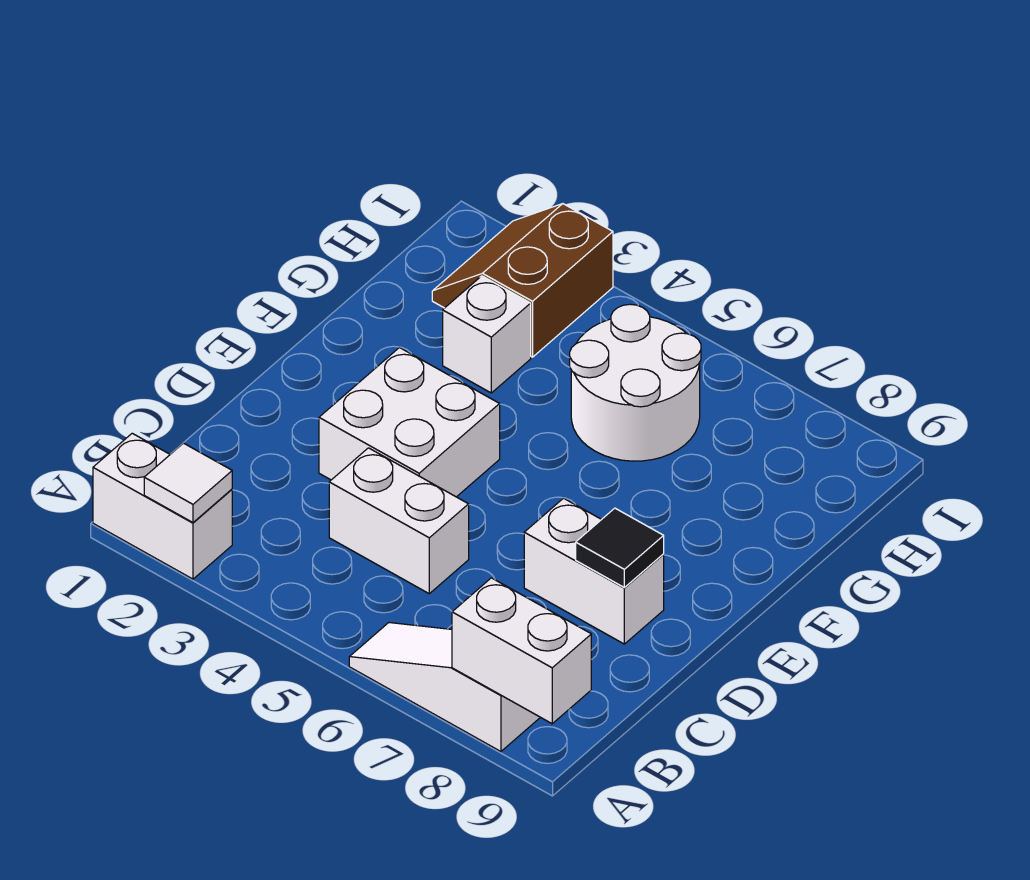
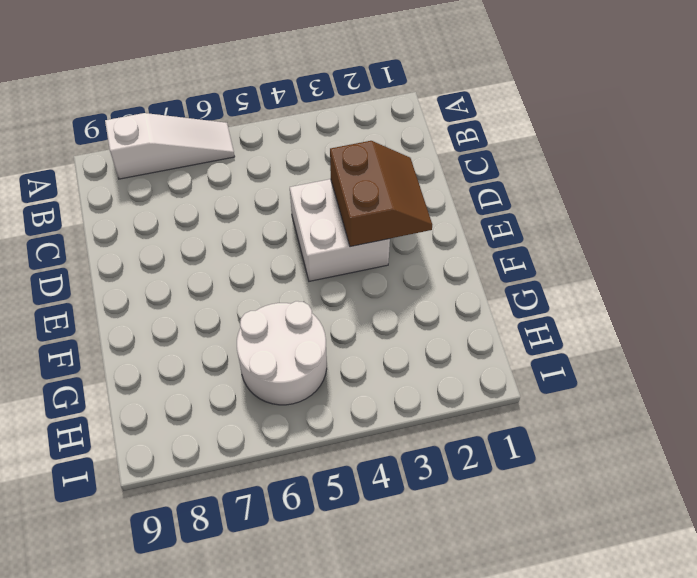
brown slope D2:E3 level 2 top 3 -> brown slope H2:I3 level 1 top 3
none -> white brick A1:A2 level 1
none -> white brick C4:C5 level 1

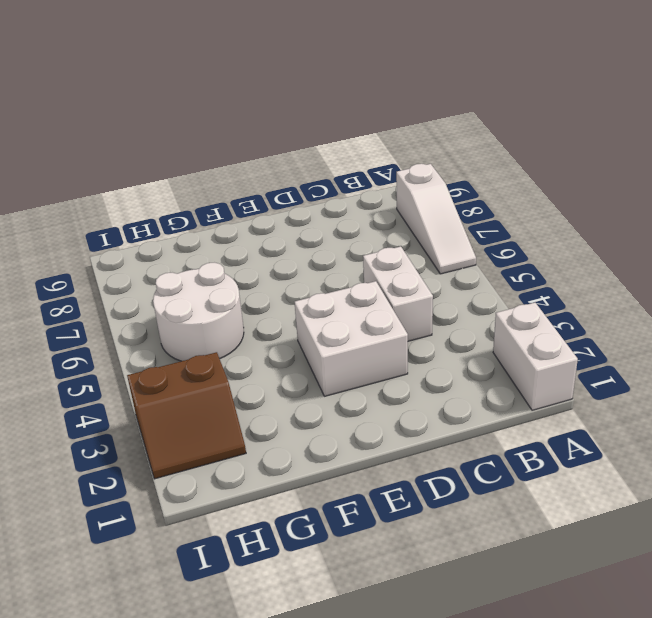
none -> white brick D7:D8 level 1
none -> white brick G3 level 1

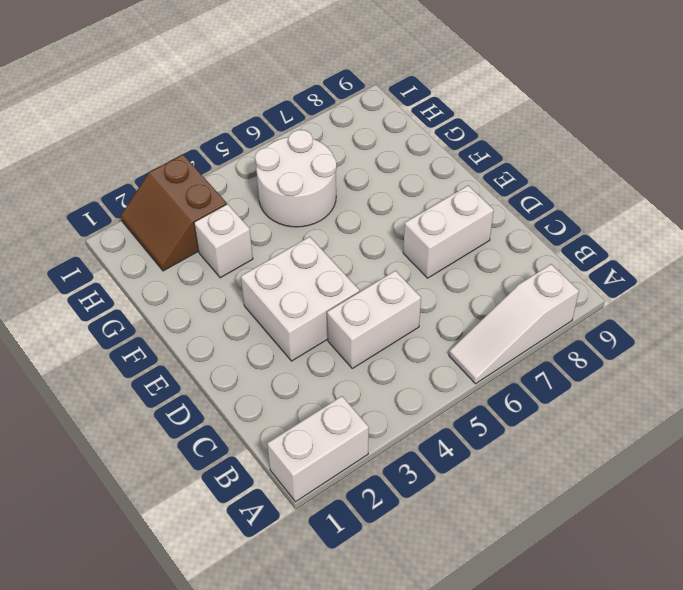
none -> white tile A2 level 2
none -> white brick A8:A9 level 2

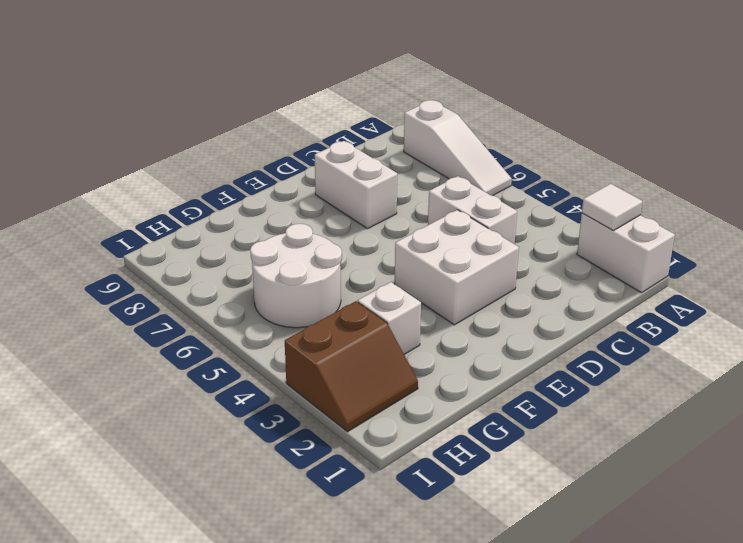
none -> white brick A8:A9 level 2
none -> black tile D8 level 2

